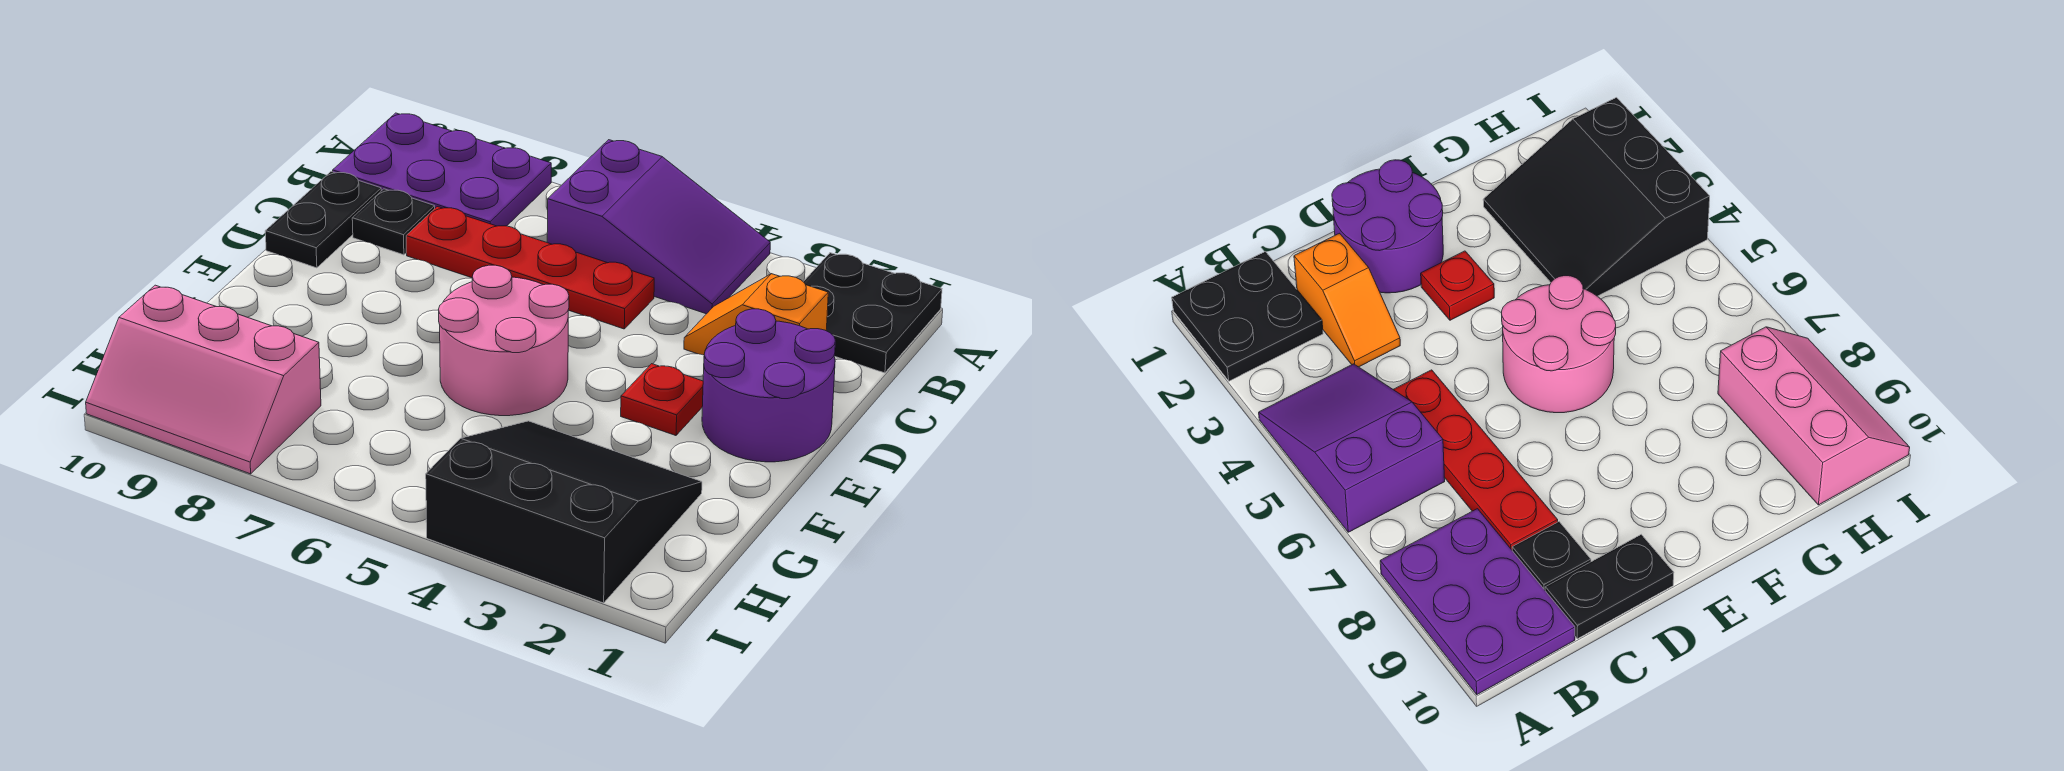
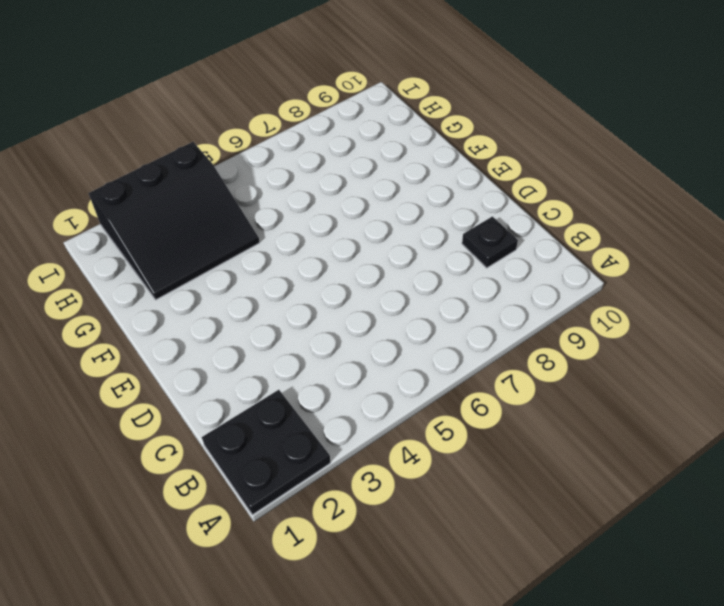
none -> purple slope A4:B6 level 1 top 6
none -> purple plate A8:B10 level 1
none -> orange slope C2:C3 level 1 top 2

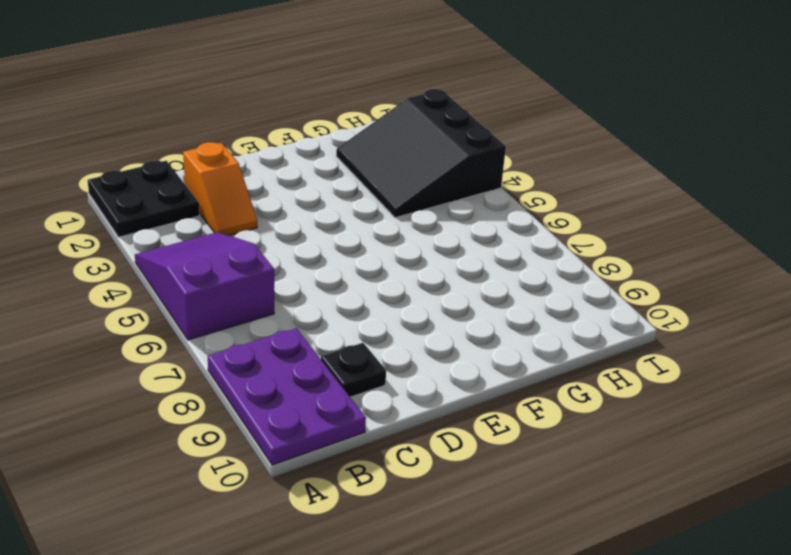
none -> red plate C5:C8 level 1
none -> black plate C10:D10 level 1
none -> purple round brick D1:E2 level 1

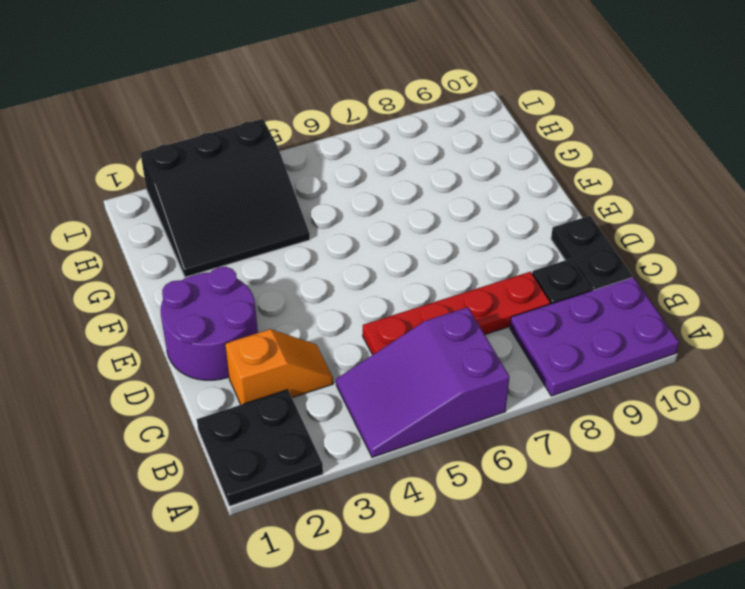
none -> red plate E3 level 1
none -> pink round brick E5:F6 level 1
none -> pink slope H8:I10 level 1 top H

